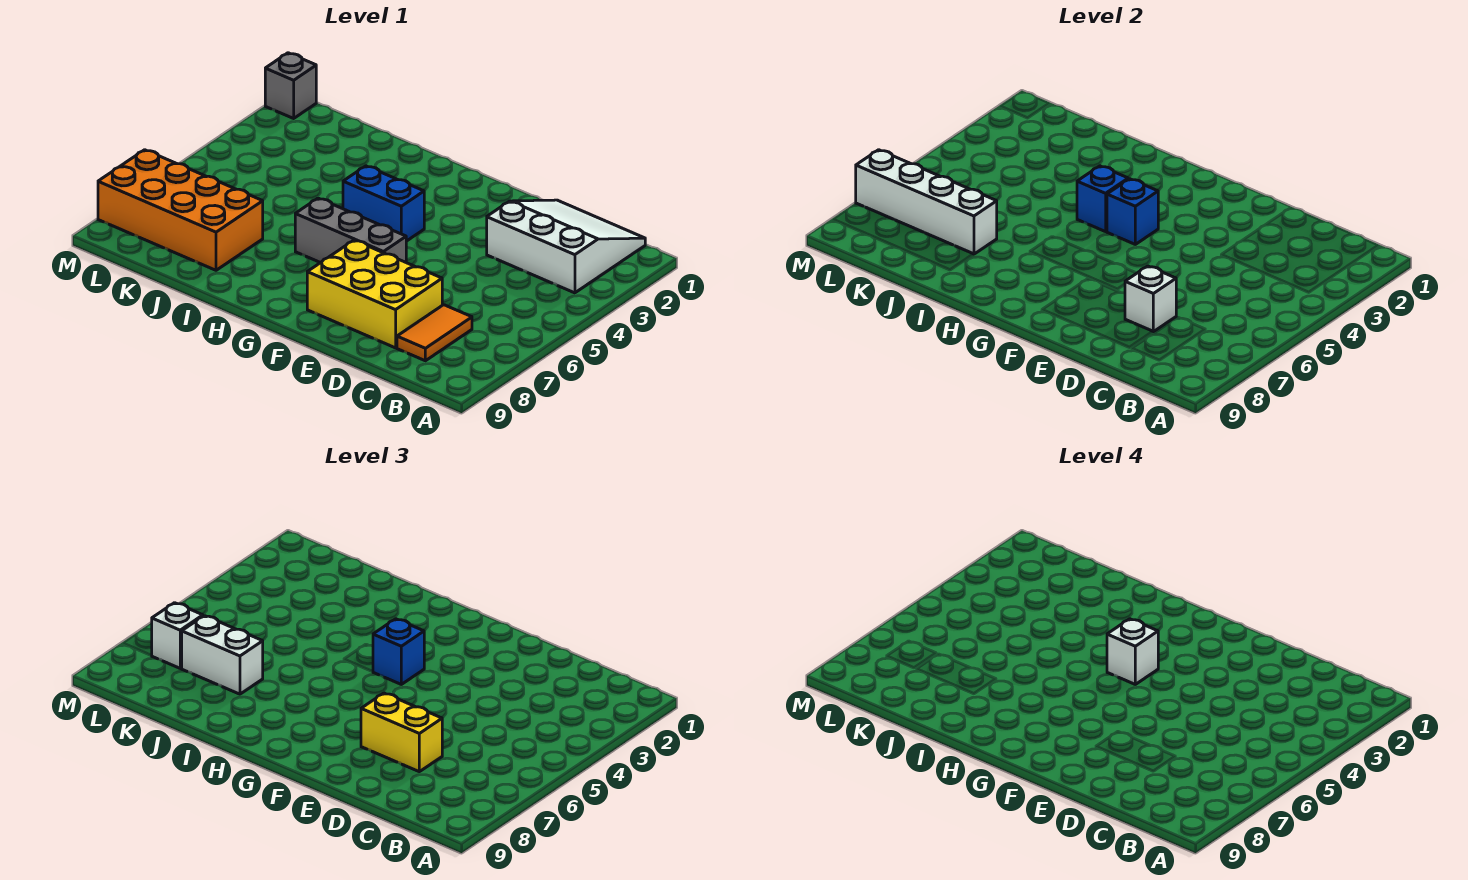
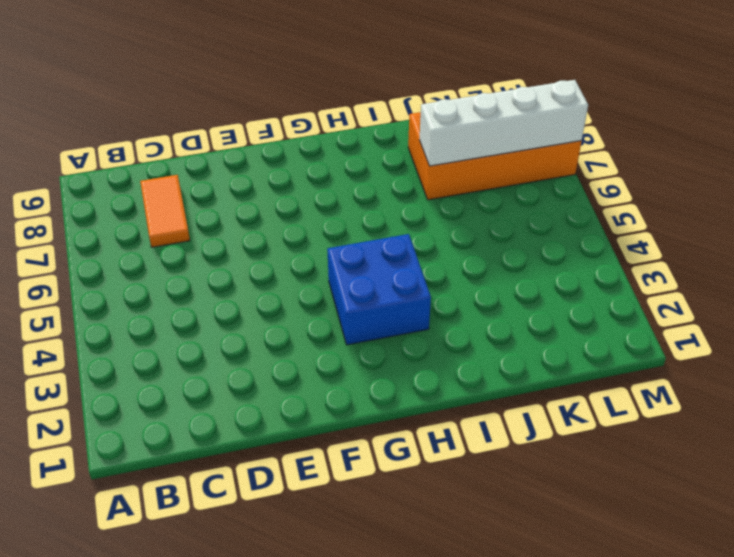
blue brick G3:H4 level 1 -> blue brick G4:H4 level 1
none -> white slope B1:D3 level 1 top 3
none -> yellow brick D7:F8 level 1
none -> grey brick F6:H6 level 1

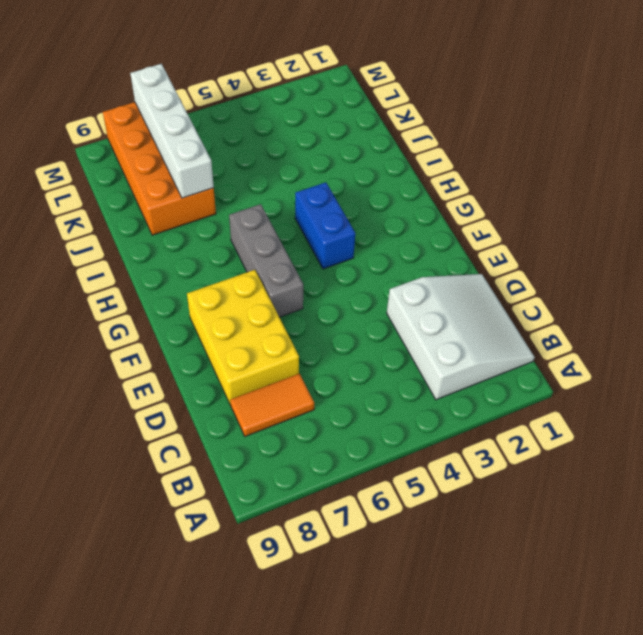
none -> grey brick M1 level 1
none -> white brick D7 level 2
none -> blue brick G4 level 2

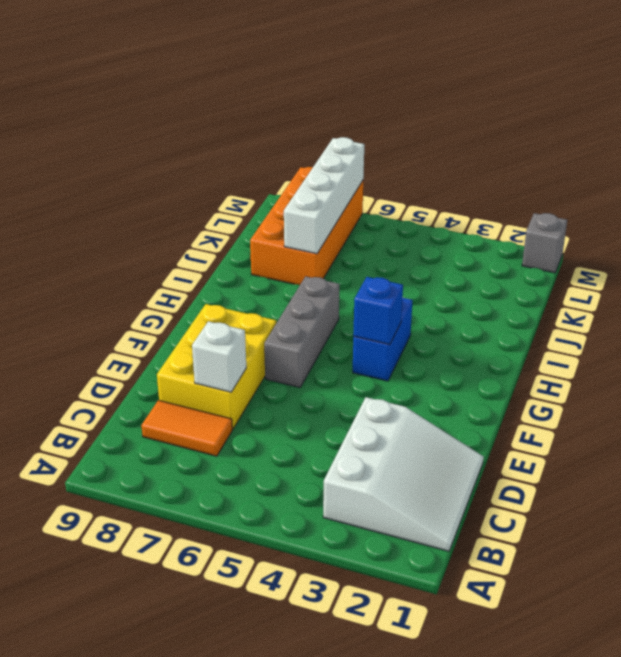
none -> blue brick H4 level 2
none -> yellow brick D7:E7 level 3
none -> blue brick G4 level 3

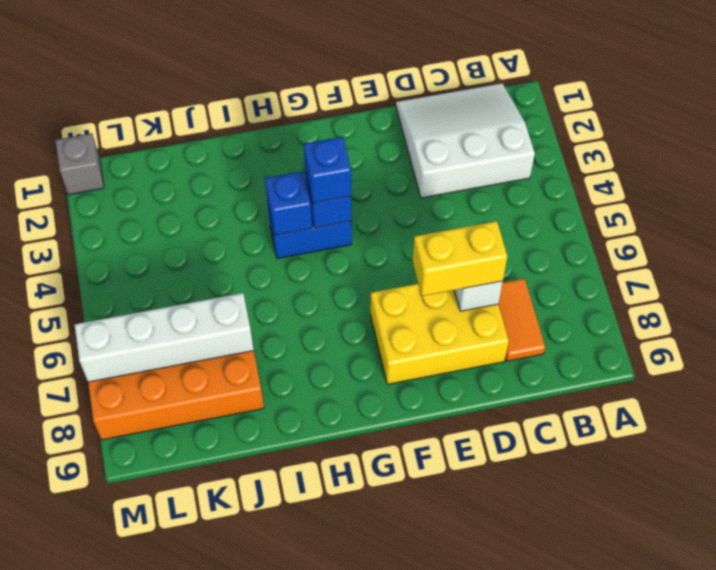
none -> grey brick F6:H6 level 1
none -> white brick J7:K7 level 3
none -> white brick L7 level 3

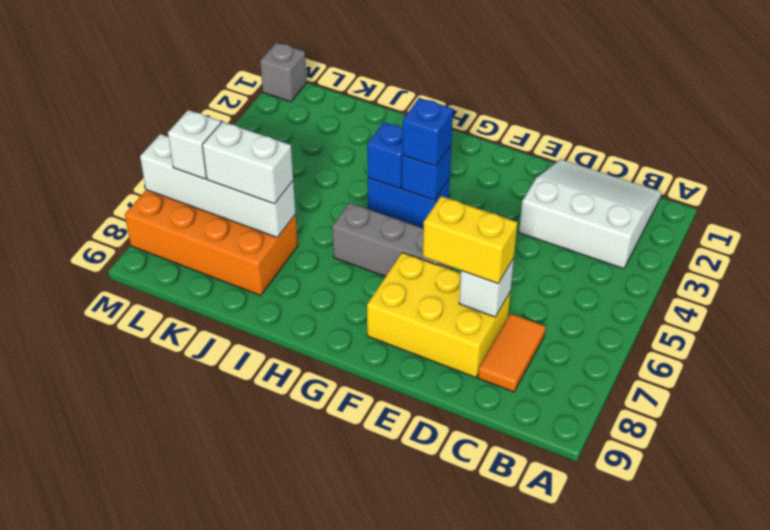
none -> white brick G4 level 4

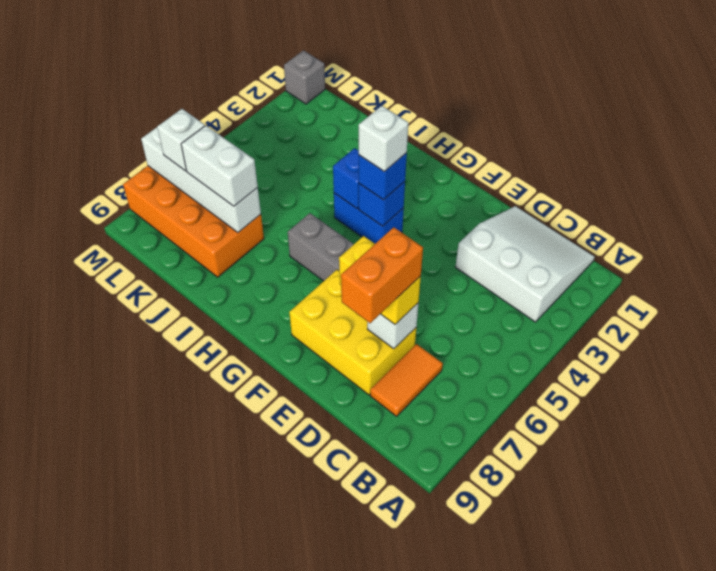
orange brick D7:D8 level 4 -> none

